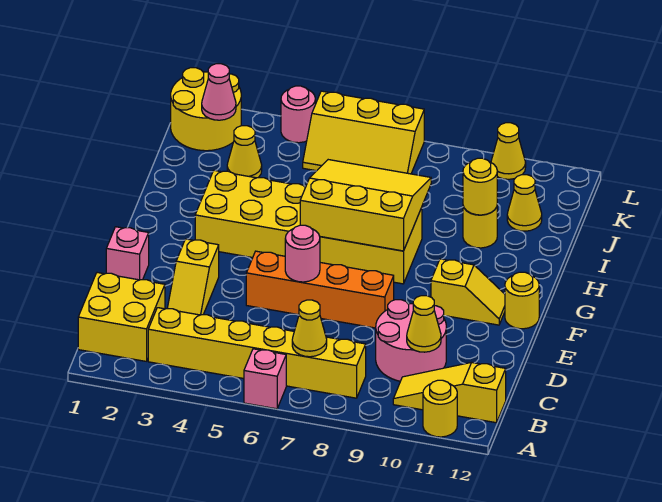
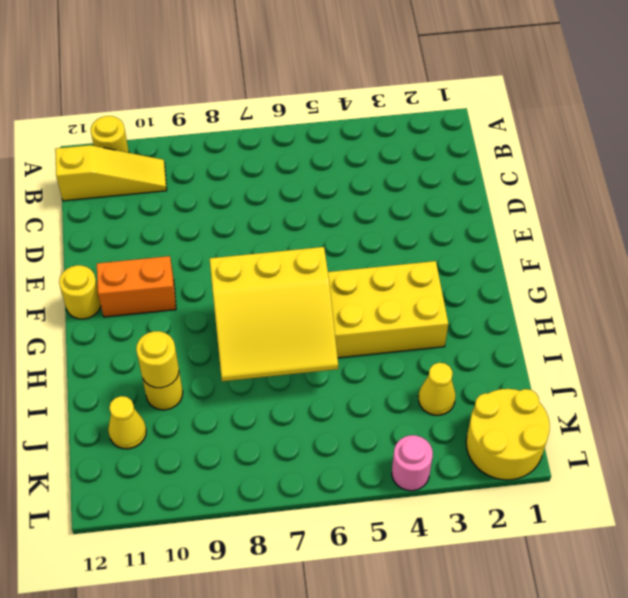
orange brick F10:F11 level 1 -> yellow slope F10:F11 level 1 top 10
none -> pink brick A6 level 1
none -> yellow brick B1:C2 level 1
none -> yellow brick B3:B8 level 1

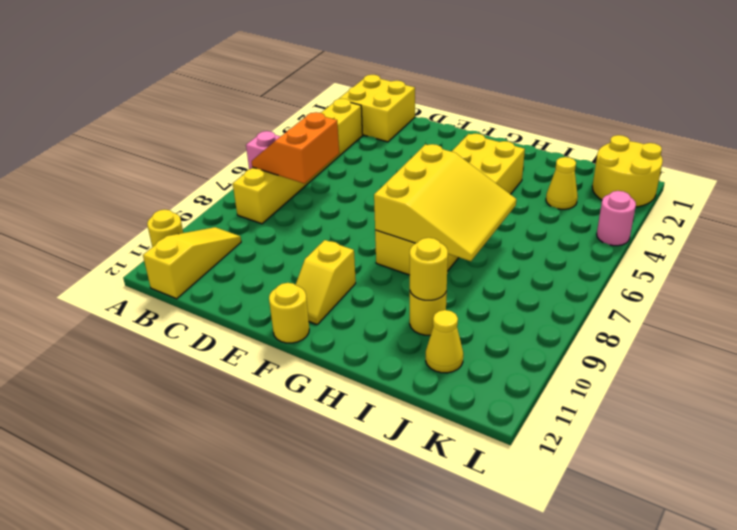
orange slope B6:C7 level 2 top C -> yellow cone B7 level 2
none -> pink round brick C9:D10 level 1
none -> yellow slope D3:E3 level 1 top E
none -> pink brick E1 level 1

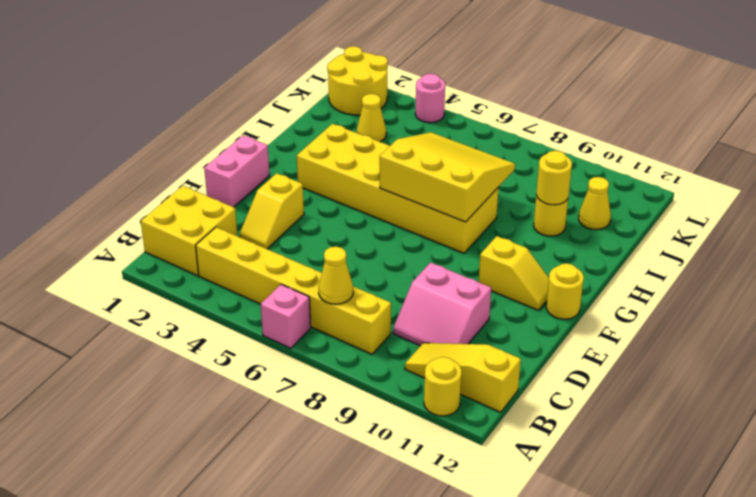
pink slope C9:D10 level 1 top D -> pink round brick C9:D10 level 1
pink brick E1:F1 level 1 -> pink brick E1 level 1
none -> orange brick E5:E8 level 1
none -> yellow slope K5:L7 level 1 top L
none -> yellow cone L10 level 1

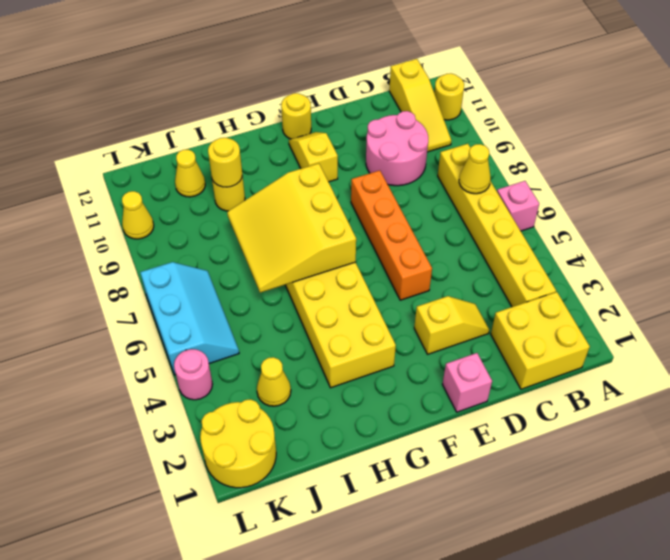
cyan slope K5:L7 level 1 top L -> yellow slope K5:L7 level 1 top L
none -> yellow cone C10 level 2
none -> pink round brick E6 level 2
none -> pink cone K2 level 2

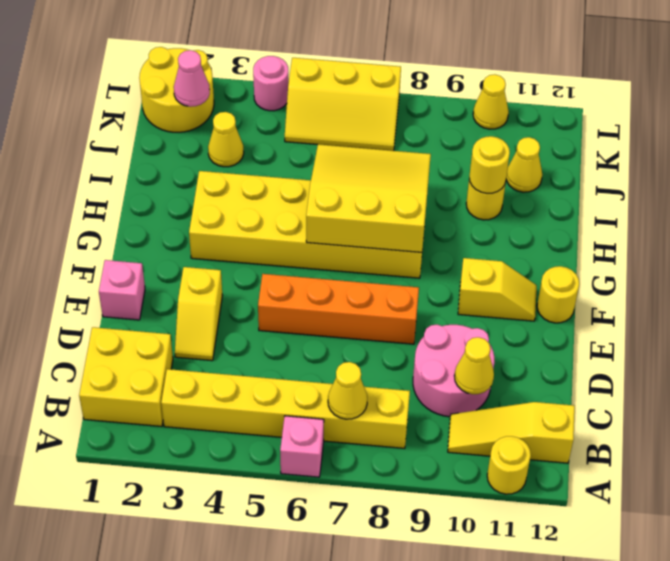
none -> pink round brick E6 level 2

